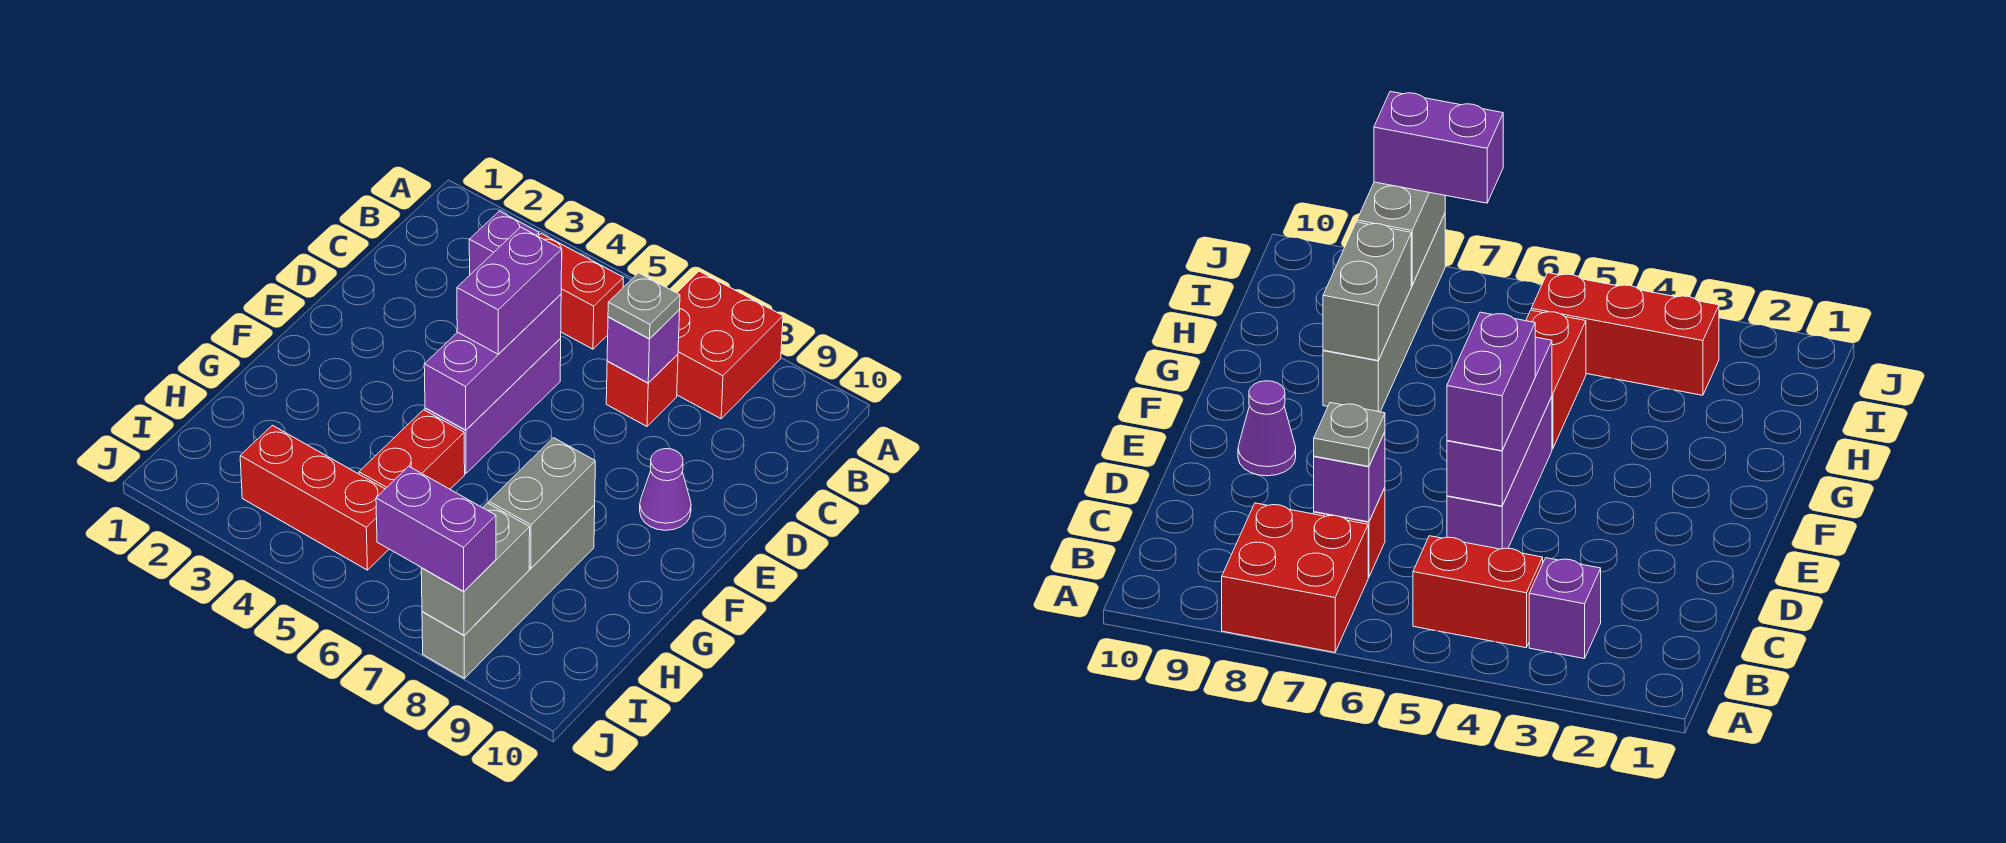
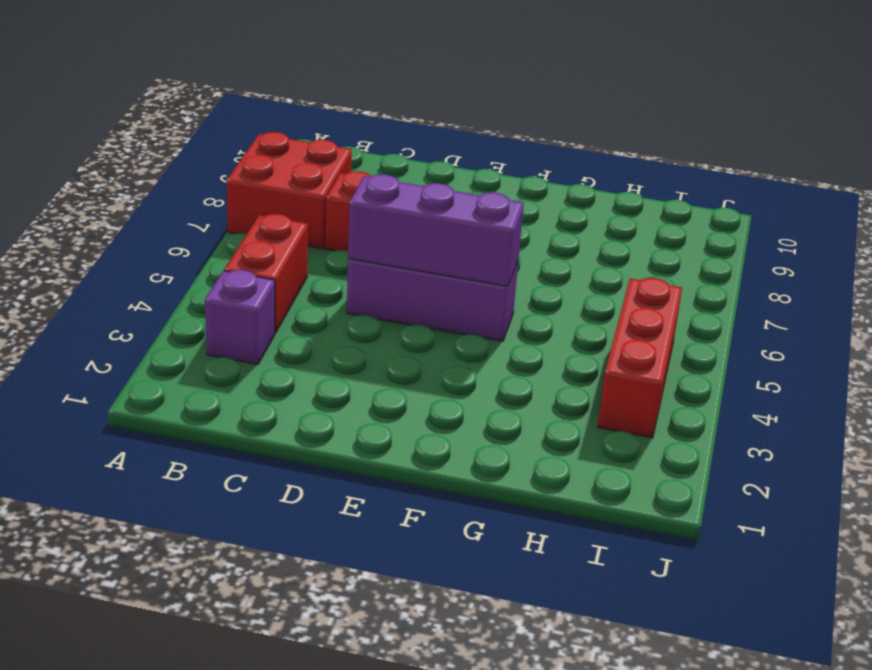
none -> purple cone E9 level 1
none -> red brick G5:H5 level 1
none -> grey brick G8:J8 level 1

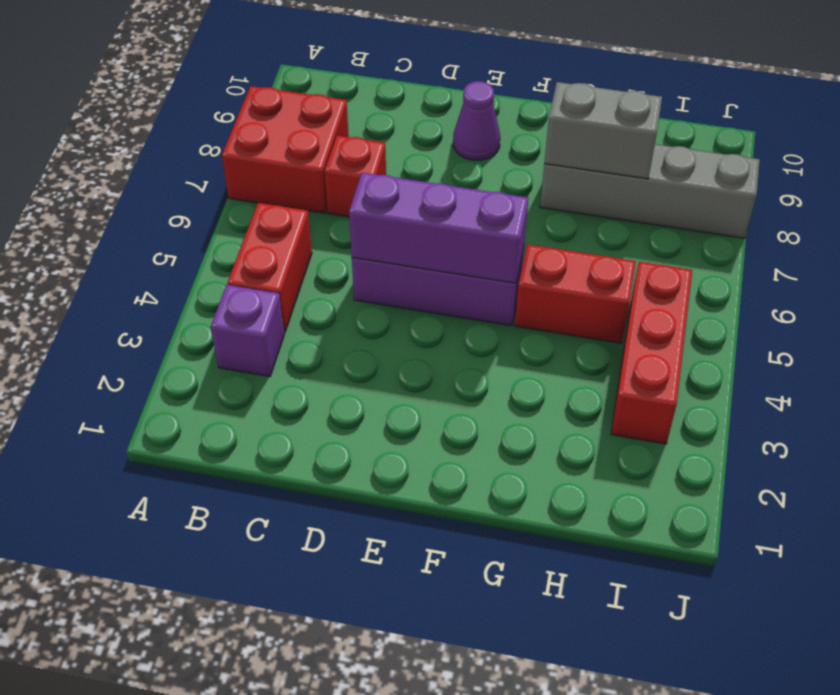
none -> purple brick C7 level 2
none -> grey brick I8:J8 level 2
none -> grey plate C7 level 3

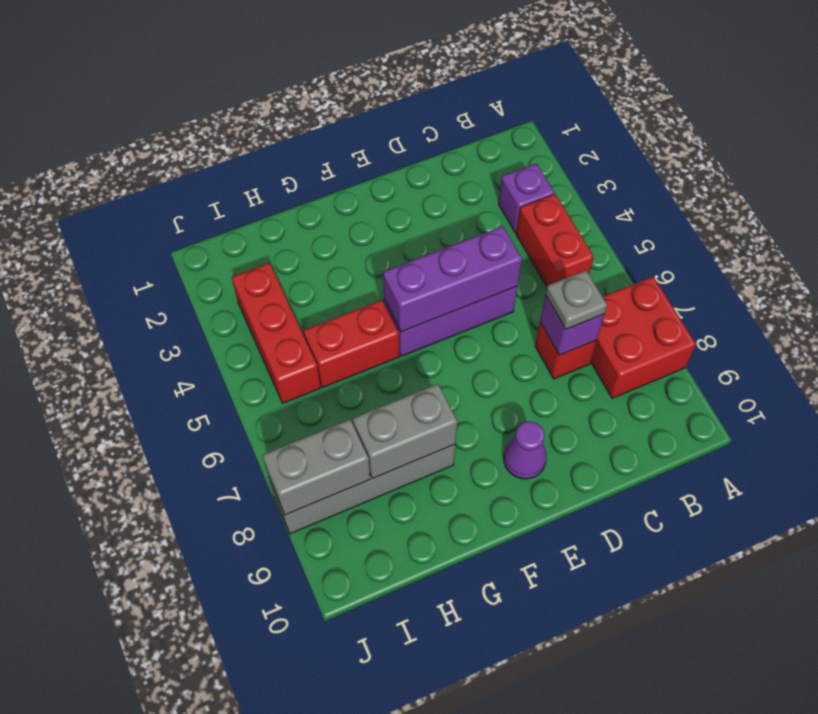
none -> purple brick D5:E5 level 3
none -> purple brick J7:J8 level 3

